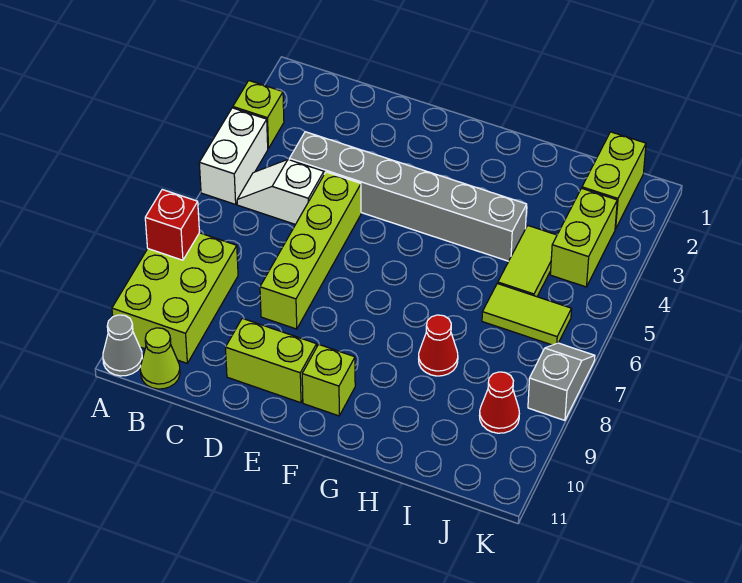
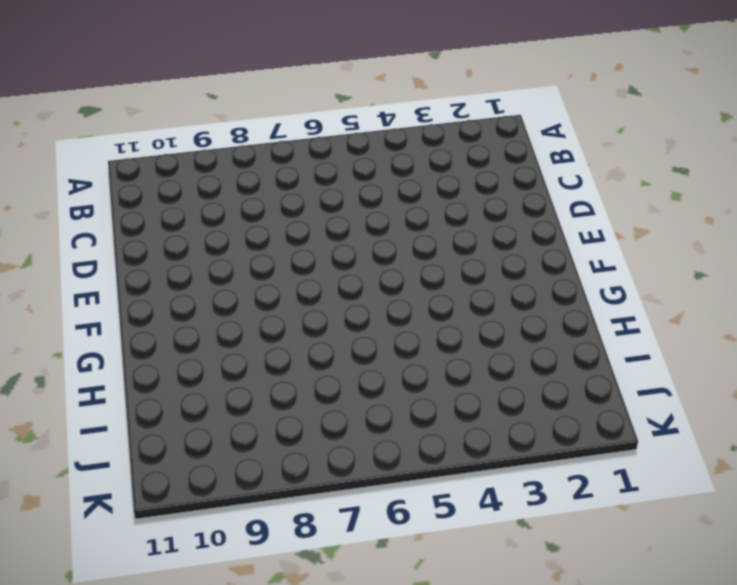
none -> lime brick A3 level 1
none -> white brick A4:A5 level 1
none -> lime brick A8:B10 level 1

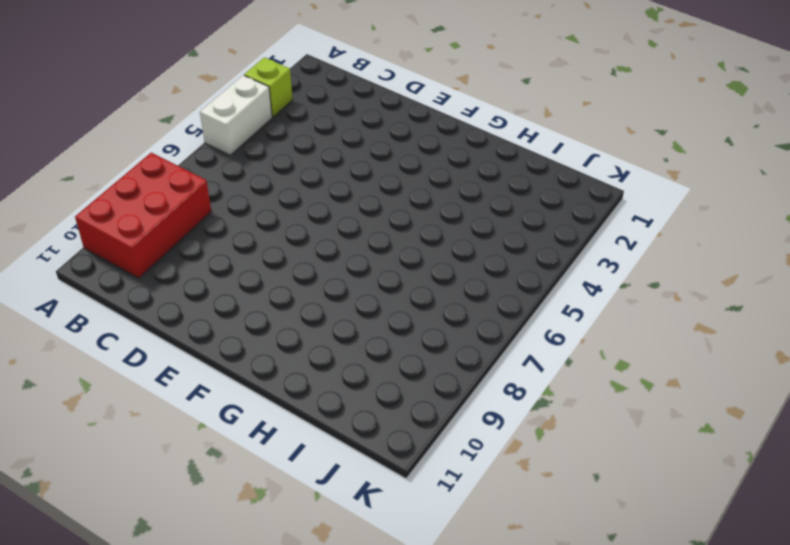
red brick A8:B10 level 1 -> lime brick A8:B10 level 1
none -> grey cone A11 level 1
none -> white slope B5:C5 level 1 top C
none -> lime cone B11 level 1

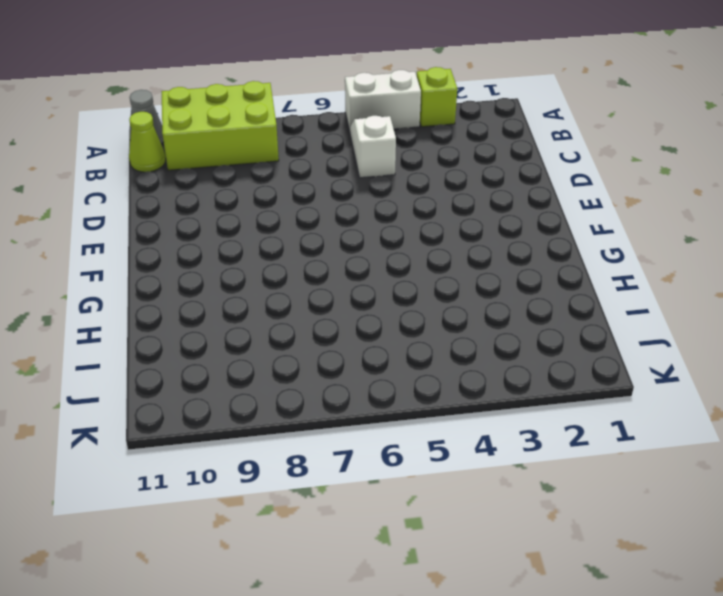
none -> grey brick C4:H4 level 1
none -> lime brick D5:D8 level 1
none -> lime brick D10:E10 level 1

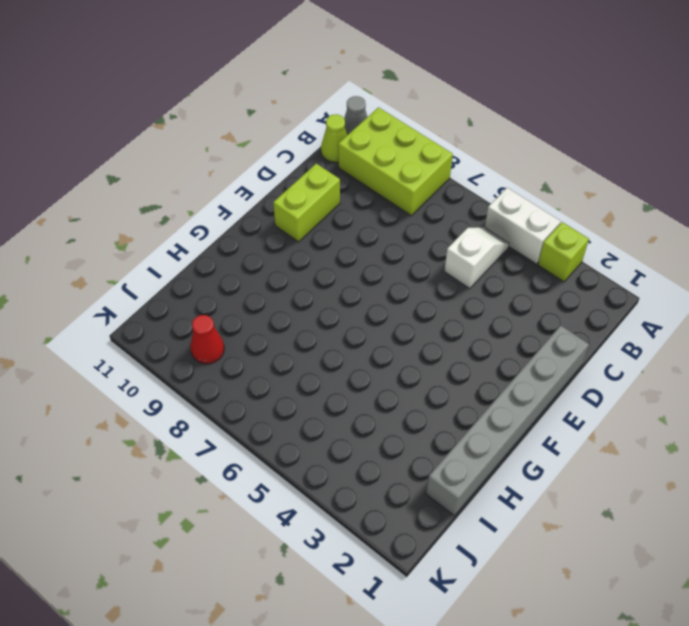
grey brick D1:I1 level 1 -> grey brick C4:H4 level 1
none -> lime brick D5:D8 level 1
none -> lime brick F10 level 1
none -> red cone H8 level 1

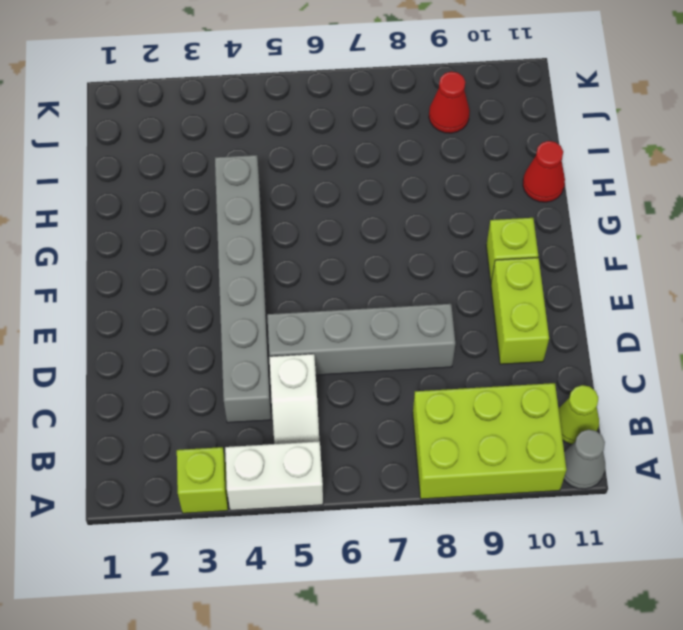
grey brick D5:D8 level 1 -> lime brick D5:D8 level 1
red cone H11 level 1 -> red cone H8 level 1
none -> lime tile I4:I5 level 1
none -> lime tile I6:J6 level 1
none -> lime brick J1:J2 level 1

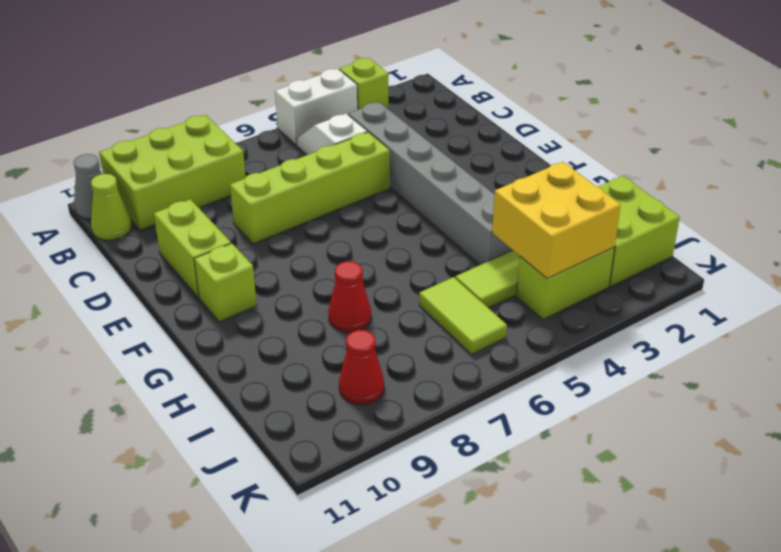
lime brick I1:J2 level 1 -> lime brick J1:J2 level 1
yellow brick I3:J4 level 2 -> none
none -> grey slope K7:K8 level 1 top 8
none -> red brick A8 level 2

